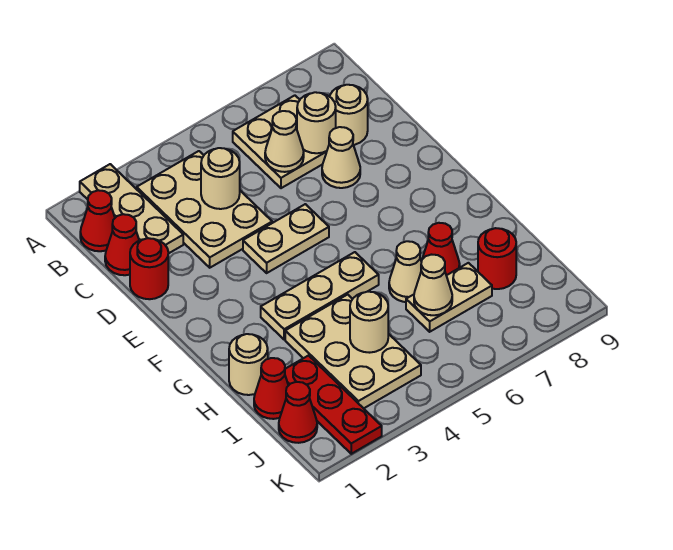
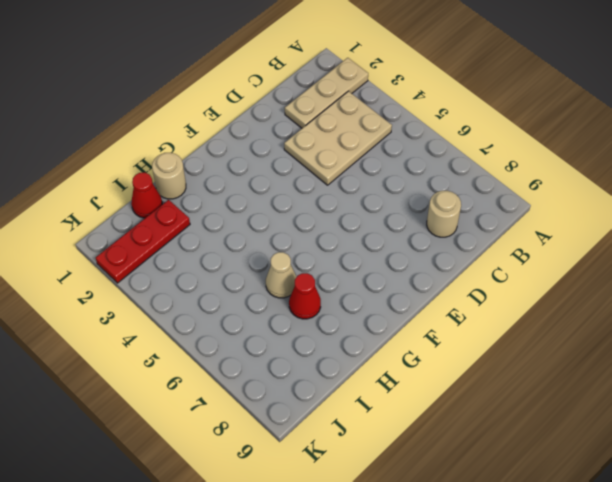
none -> red cone B1 level 1
none -> tan plate B6:C7 level 1
none -> red cone C1 level 1

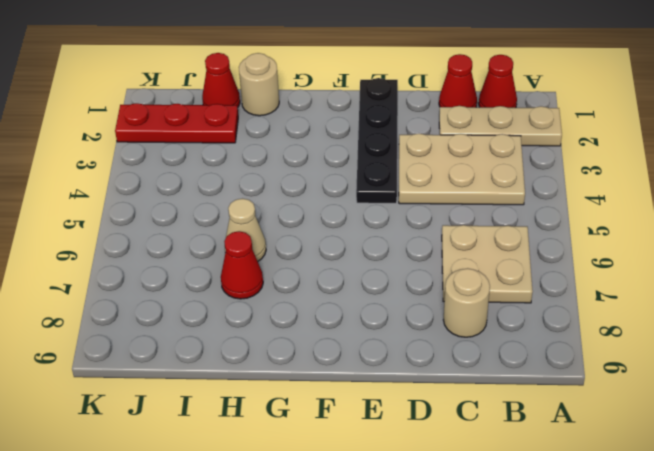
black plate E1:E4 level 1 -> tan plate E4:E5 level 1
none -> red round brick D1 level 1
none -> tan cone D7 level 1
none -> tan plate G3:G5 level 1

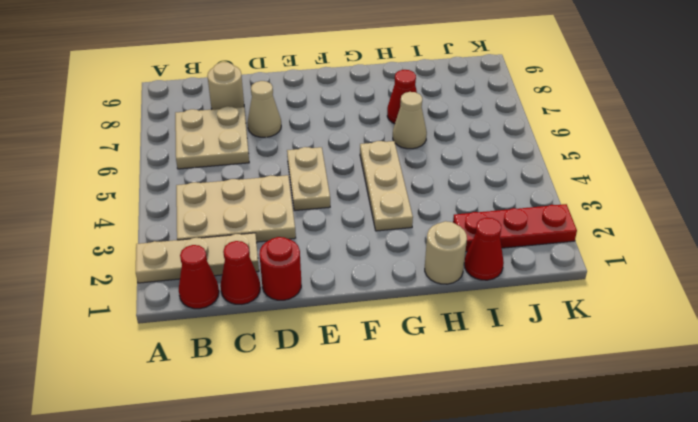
none -> tan plate H3:J4 level 1
none -> tan plate I6:I7 level 1
none -> red round brick I8 level 1

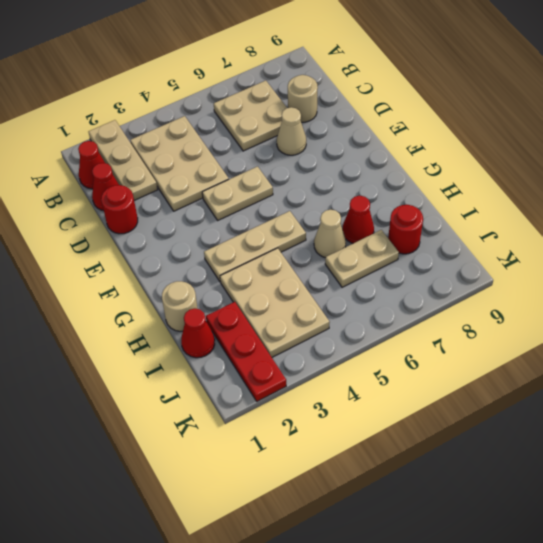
none -> red cone J1 level 1
none -> tan round brick C4 level 2
none -> tan cone C6 level 2

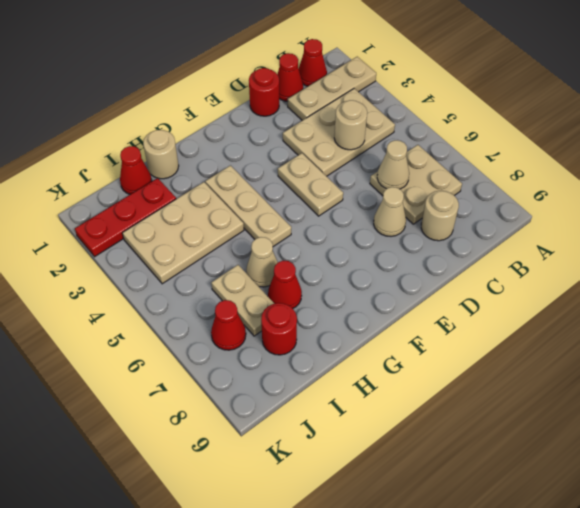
red cone J7 level 1 -> red cone J1 level 1
none -> tan round brick C7 level 2
none -> tan round brick I4 level 2
none -> tan cone I6 level 2

